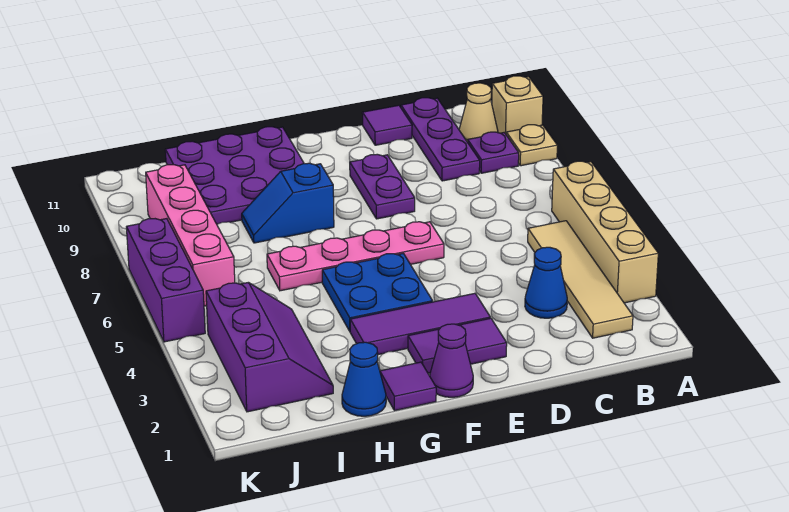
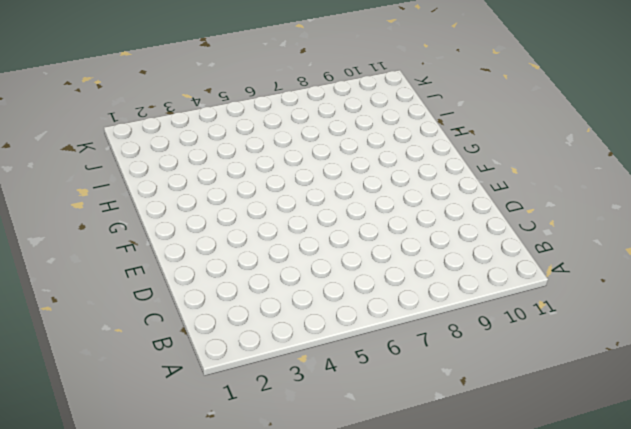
none -> tan brick A3:A6 level 1
none -> tan plate A9 level 1
none -> tan brick A10 level 1

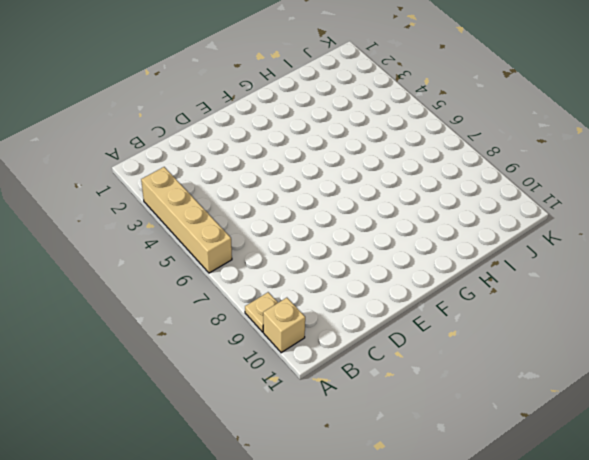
none -> tan tile B2:B5 level 1
none -> purple plate B9 level 1
none -> tan cone B10 level 1

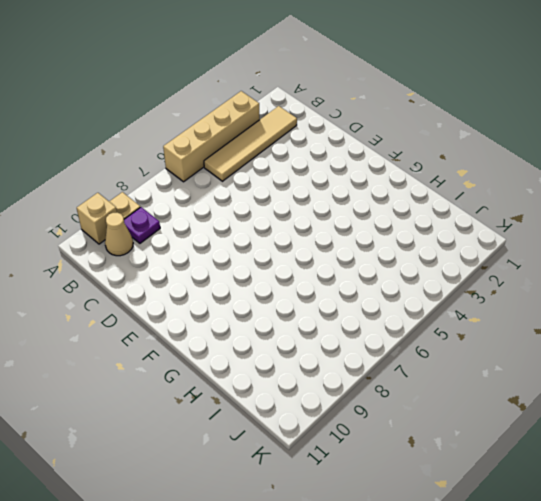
none -> blue cone C3 level 1
none -> purple plate C9:C11 level 1
none -> purple tile D11 level 1

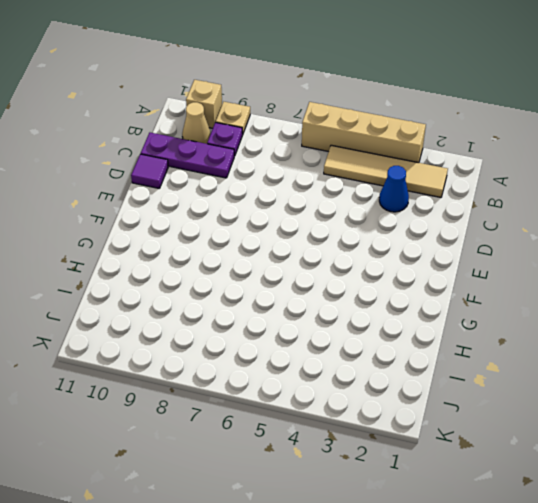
none -> purple tile E2:F2 level 1
none -> purple tile E3:G3 level 1
none -> pink plate E6:H6 level 1

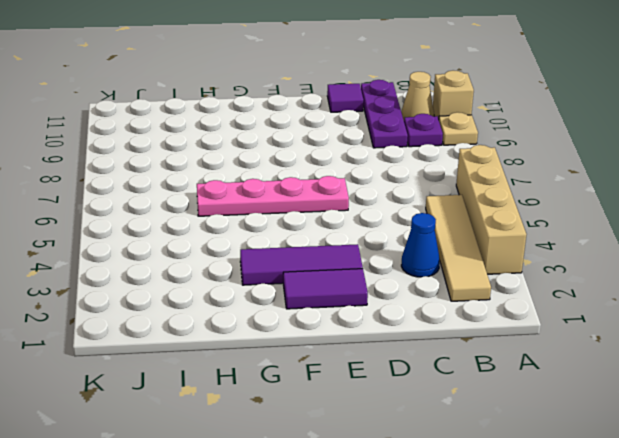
none -> purple plate E8:E9 level 1
none -> purple cone F1 level 1
none -> blue plate F4:G5 level 1

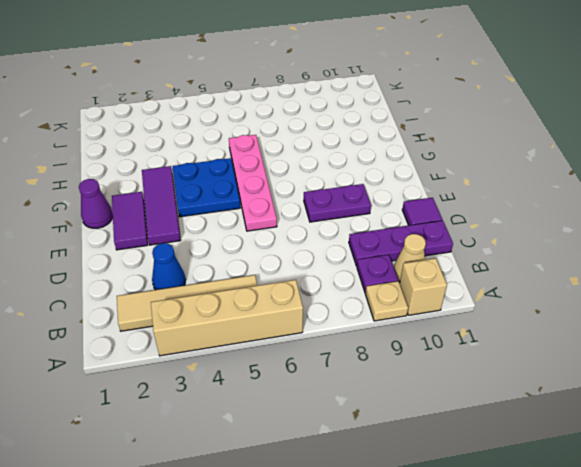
none -> purple tile G1 level 1
none -> blue slope G8:H8 level 1 top G
none -> purple plate G9:I11 level 1

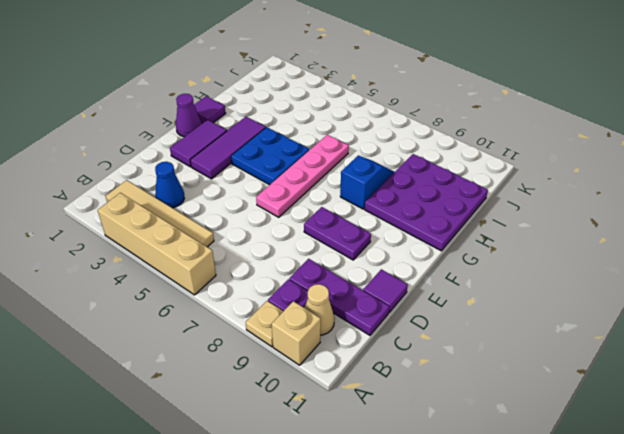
none -> blue cone H1 level 1
none -> purple slope I2:J4 level 1 top J
none -> pink brick J6:J9 level 1

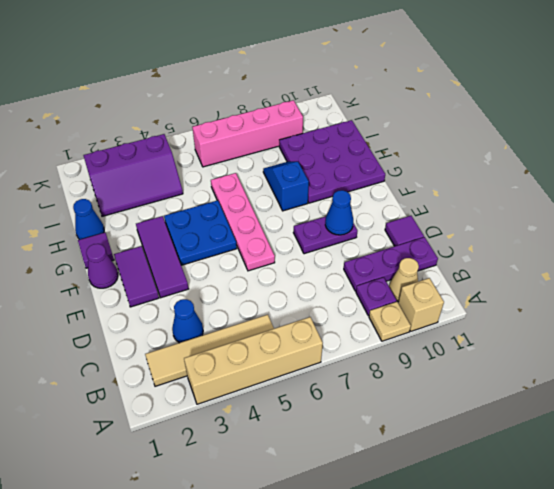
blue cone E9 level 2 -> none
none -> purple brick K5:K7 level 1

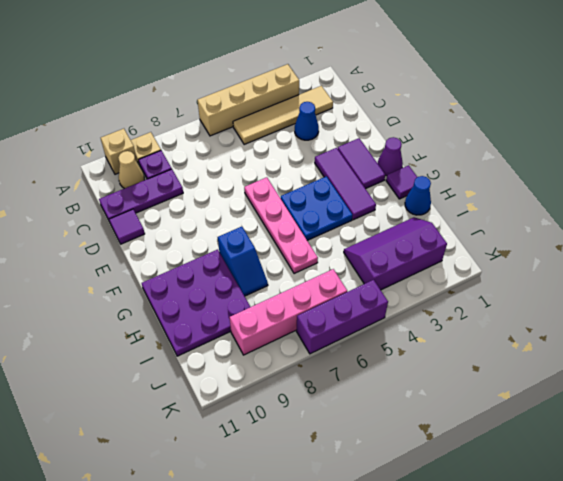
none -> purple plate E8:E9 level 1

